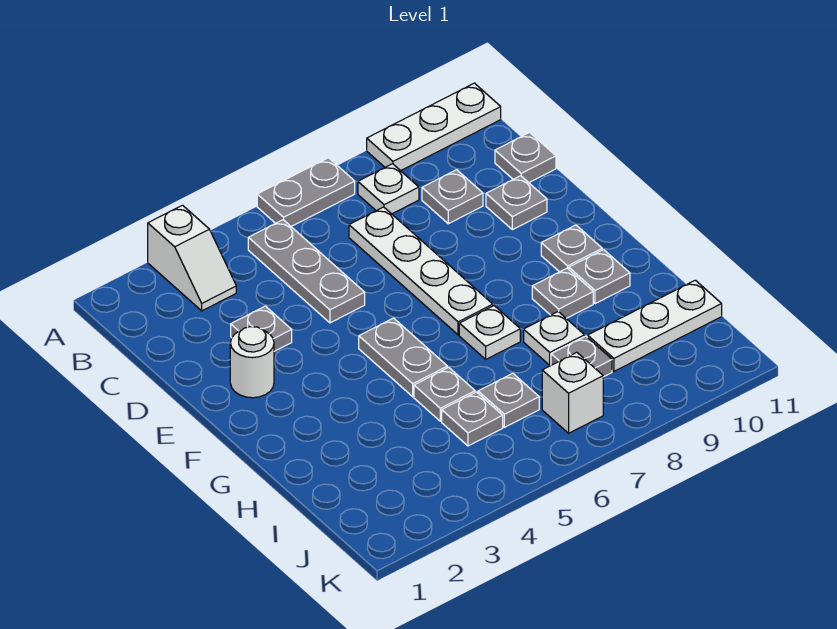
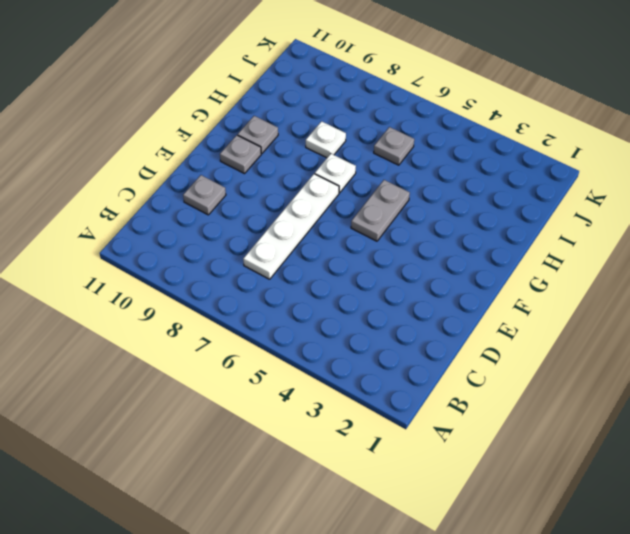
none -> white slope A3:B3 level 1 top A
none -> grey plate A6:A7 level 1
none -> white plate A9:A11 level 1

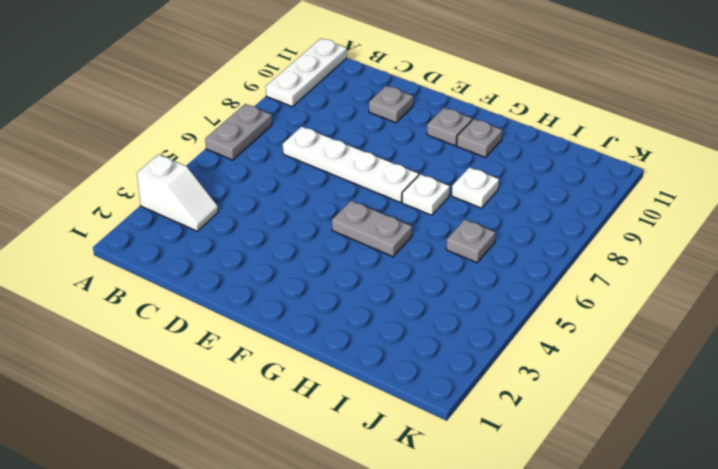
none -> grey plate B5:D5 level 1
none -> white plate B8 level 1
none -> grey plate C9 level 1

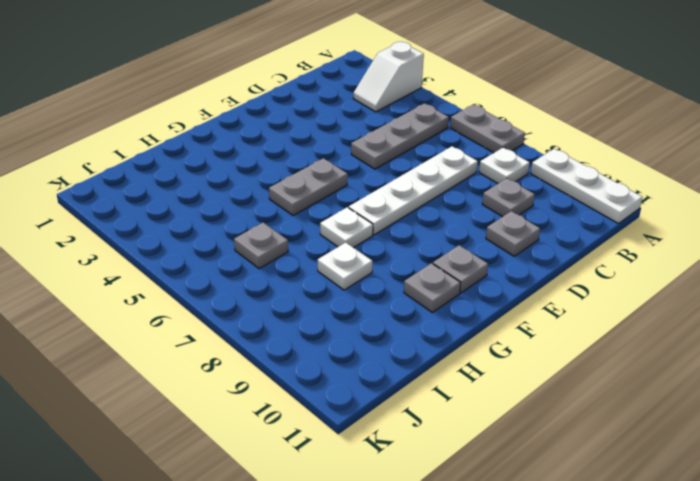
none -> grey plate C11 level 1
none -> grey plate D3 level 1
none -> white round brick E2 level 1

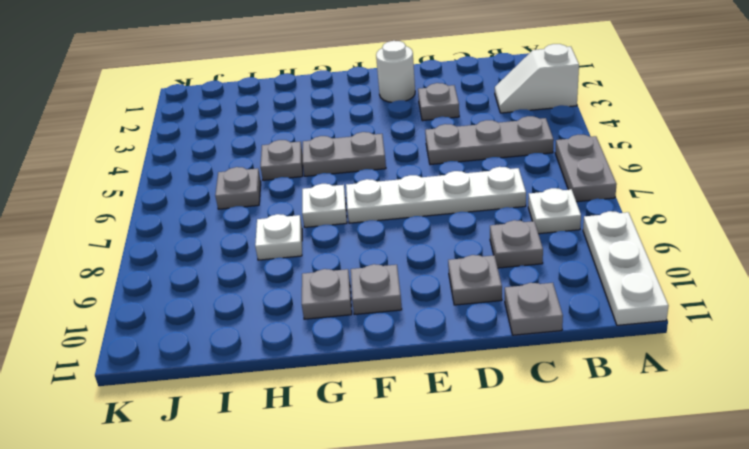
none -> grey plate G9 level 1
none -> grey plate I5 level 1
none -> grey plate I8 level 1

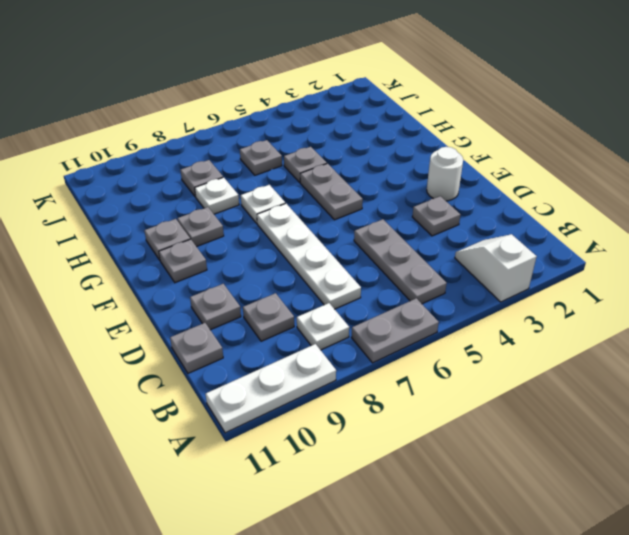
none -> grey plate I5 level 1
none -> white plate I9:I11 level 1
none -> white brick J7 level 1

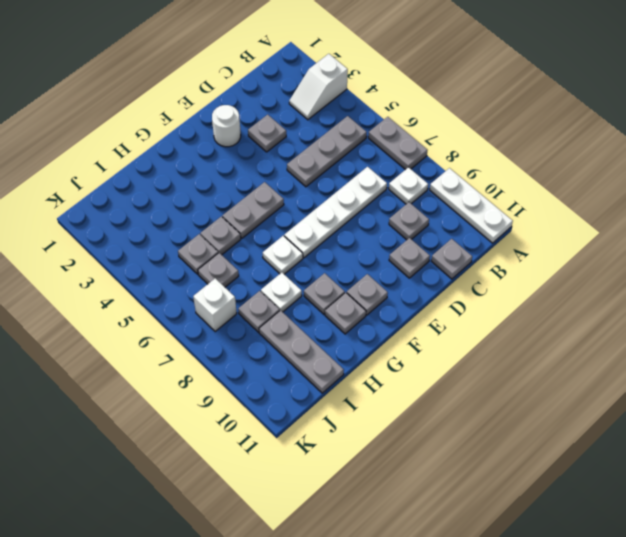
grey plate I9:I11 level 1 -> white plate I9:I11 level 1

